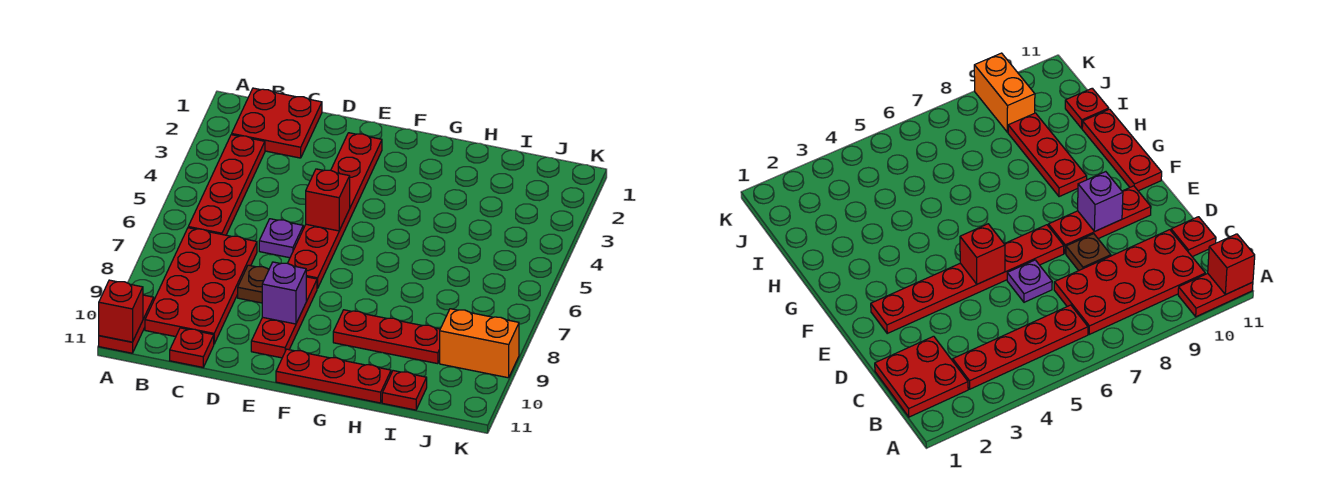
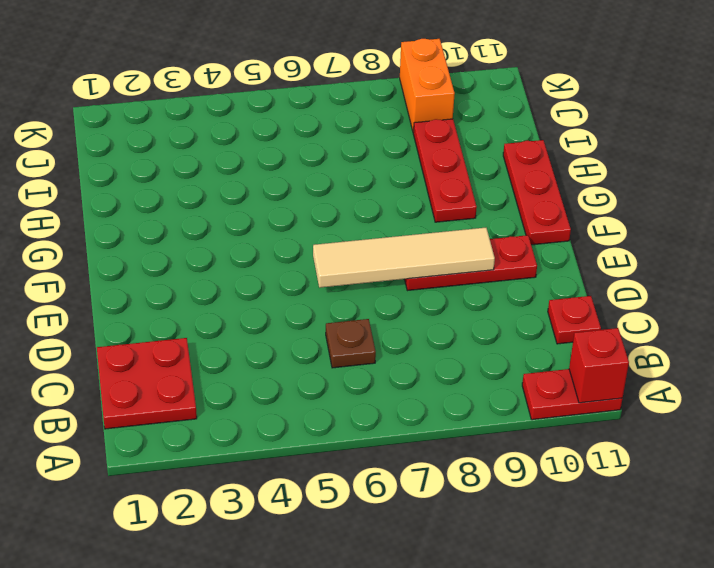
brown plate C6 level 1 -> brown plate D8 level 1
tan tile E6:E9 level 2 -> purple brick E9 level 2
none -> red plate B3:B6 level 1
none -> red plate B7:C10 level 1
none -> purple plate D6 level 1

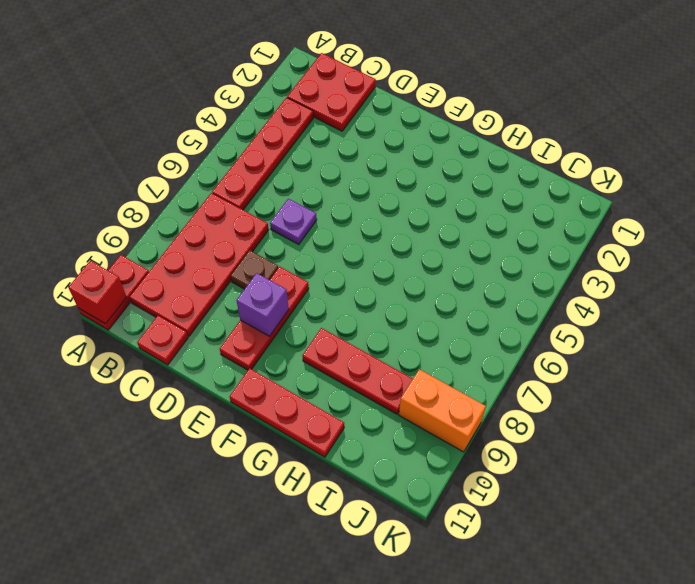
none -> red plate E2:E7 level 1
none -> red plate I11 level 1
none -> red brick E5 level 2

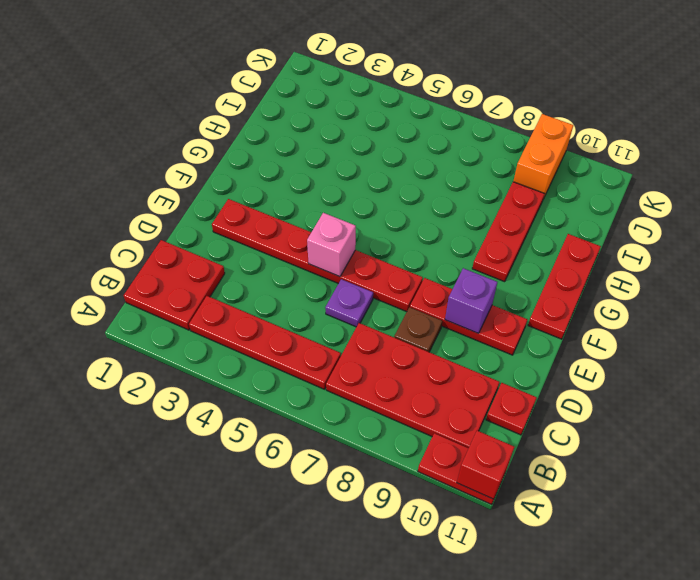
pink brick E5 level 2 -> red brick E5 level 2
none -> red plate I11 level 1

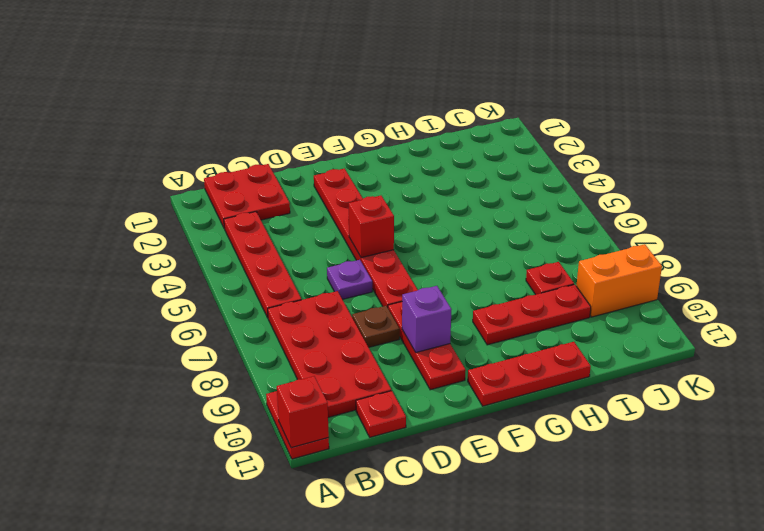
red plate I8 level 1 -> red plate I11 level 1

